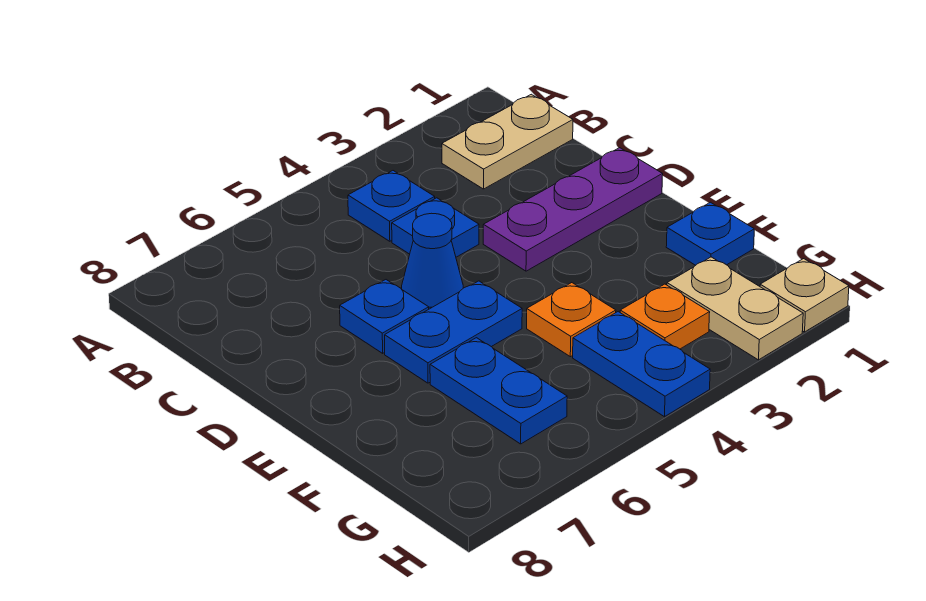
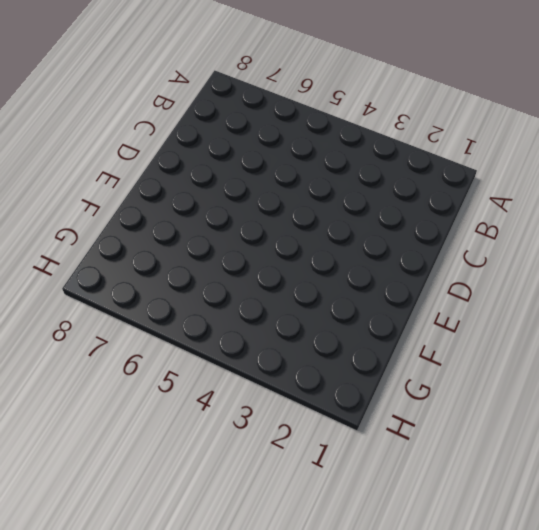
none -> tan plate B1:B2 level 1
none -> blue plate B4 level 1
none -> blue plate C4 level 1

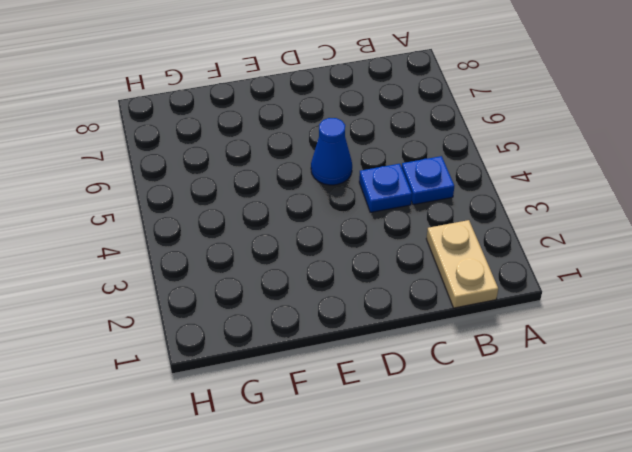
none -> purple plate D1:D3 level 1
none -> blue plate D6 level 1
none -> blue plate E5:E6 level 1

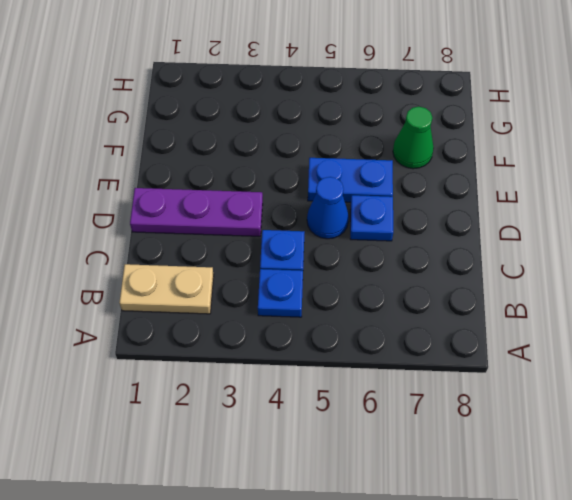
green cone F7 level 1 -> none
none -> blue plate F1 level 1
none -> orange plate F4 level 1
none -> blue plate F6:G6 level 1

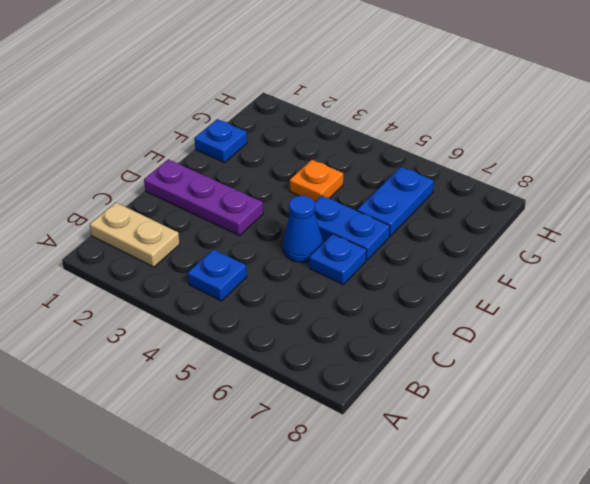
none -> blue plate C4 level 1
none -> tan plate G2:H2 level 1
none -> orange plate G3 level 1

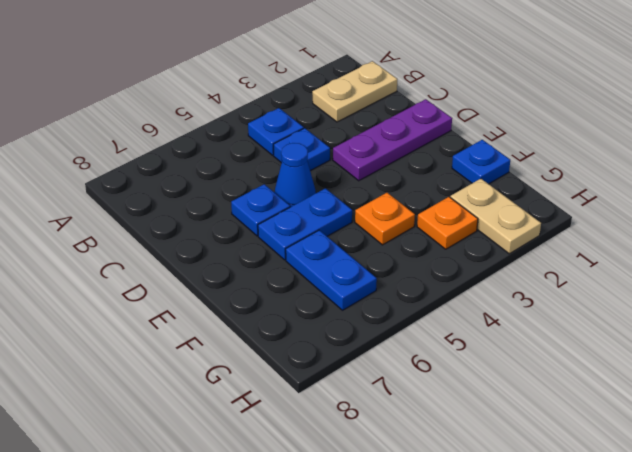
none -> blue plate G4:H4 level 1
none -> tan plate H1 level 1

